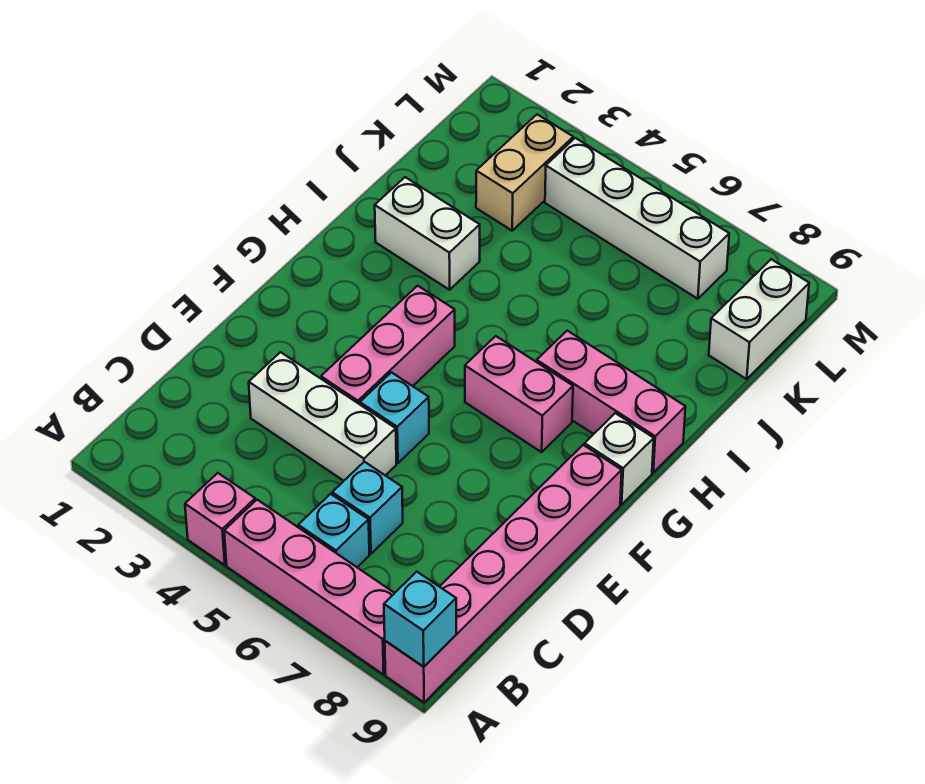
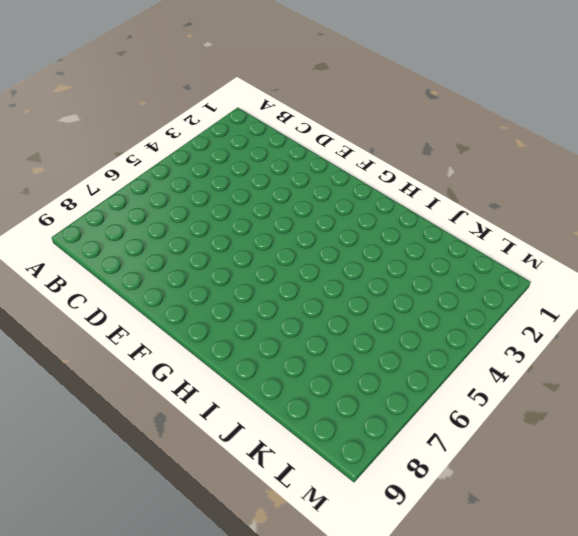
none -> pink brick A4 level 1
none -> pink brick A5:A8 level 1
none -> pink brick A9:F9 level 1

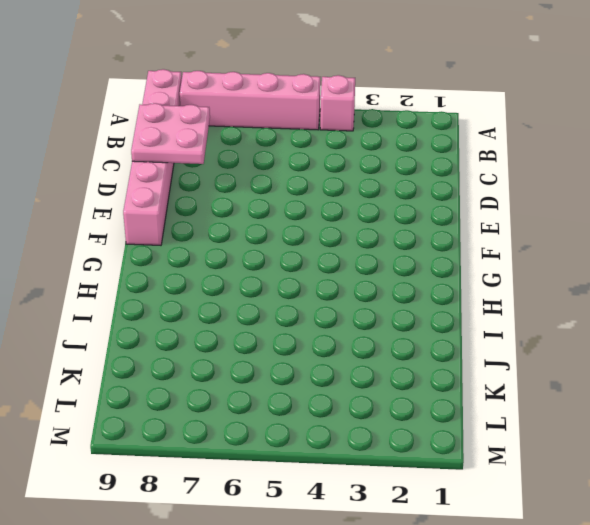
pink plate C8:D9 level 2 -> none
none -> cyan brick B6 level 1
none -> cyan brick C6 level 1
none -> white brick D3:D5 level 1

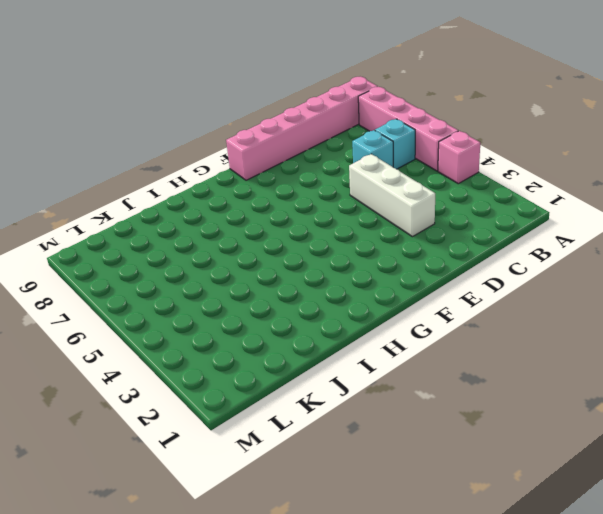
none -> pink brick E4:G4 level 1
none -> cyan brick E5 level 1
none -> pink brick G6:G7 level 1

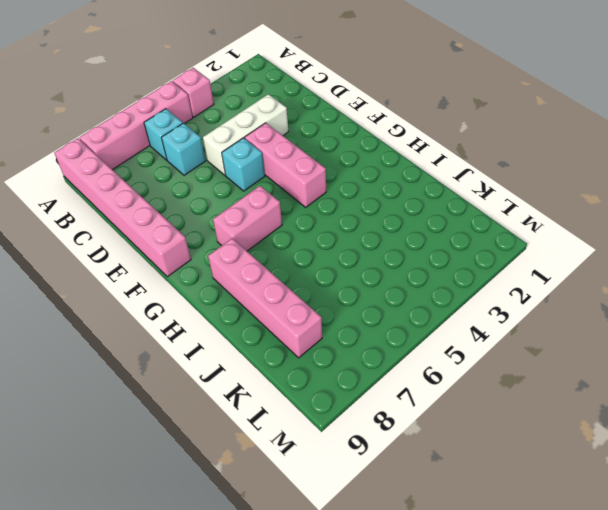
pink brick H8:K8 level 1 -> pink brick H7:H9 level 1
none -> white brick G9 level 1
none -> white brick I2:I3 level 1
none -> tan brick K3:L3 level 1

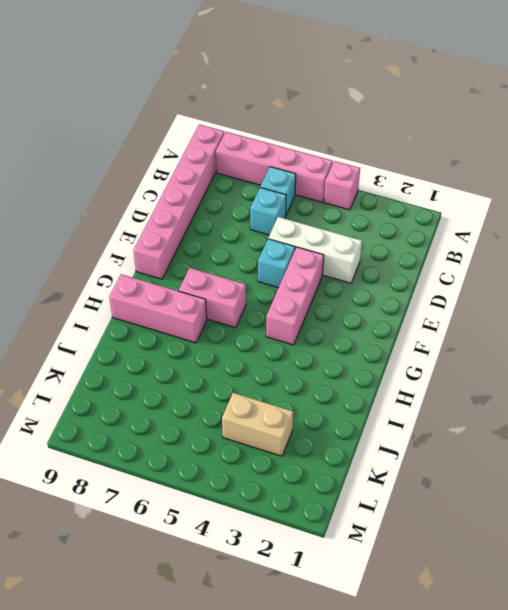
tan brick K3:K4 level 1 -> tan brick K3:L3 level 1
none -> white brick G9 level 1
none -> white brick I2:I3 level 1
none -> white brick K9:L9 level 1

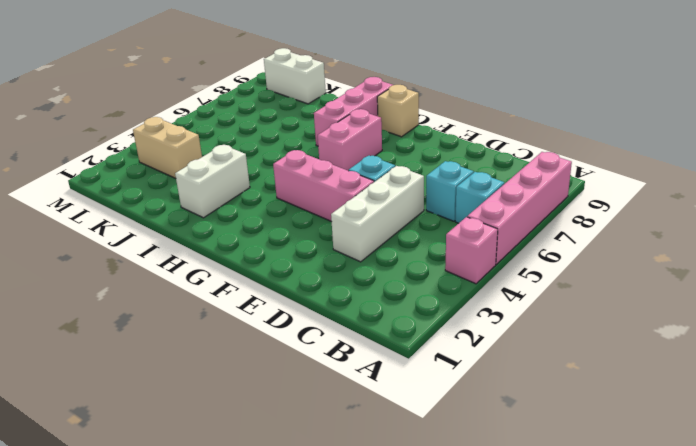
tan brick G9 level 1 -> white brick G9 level 1
none -> pink brick A9:F9 level 1
none -> white brick L4:L7 level 1
none -> cyan brick A9 level 2

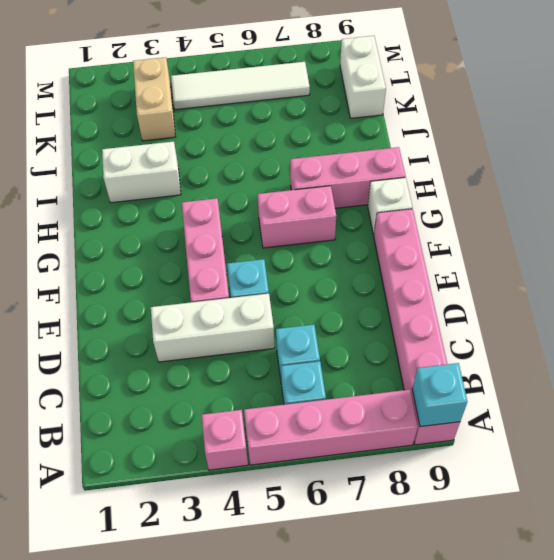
white tile L4:L7 level 1 -> white brick L4:L7 level 1

